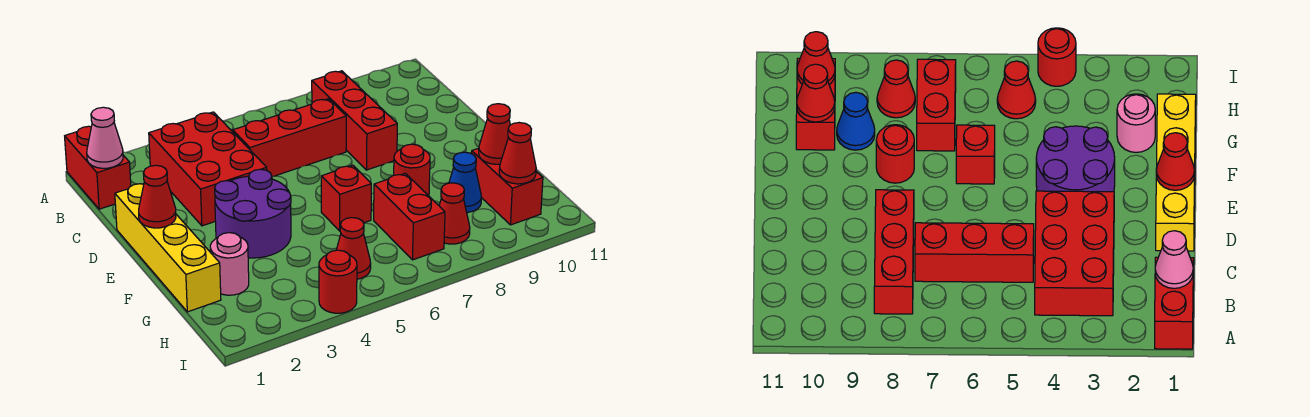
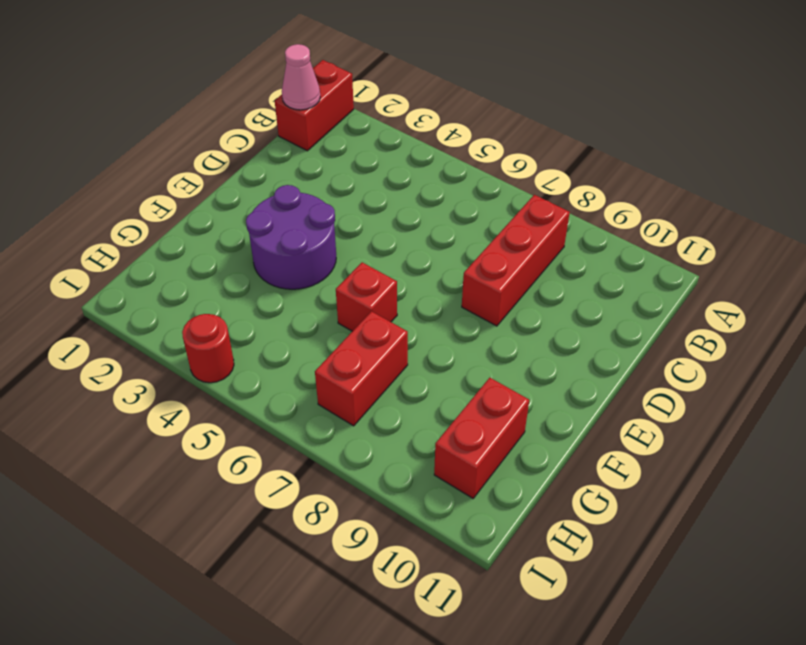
none -> red brick B3:D4 level 1
none -> red brick C5:C7 level 1
none -> yellow brick D1:G1 level 1

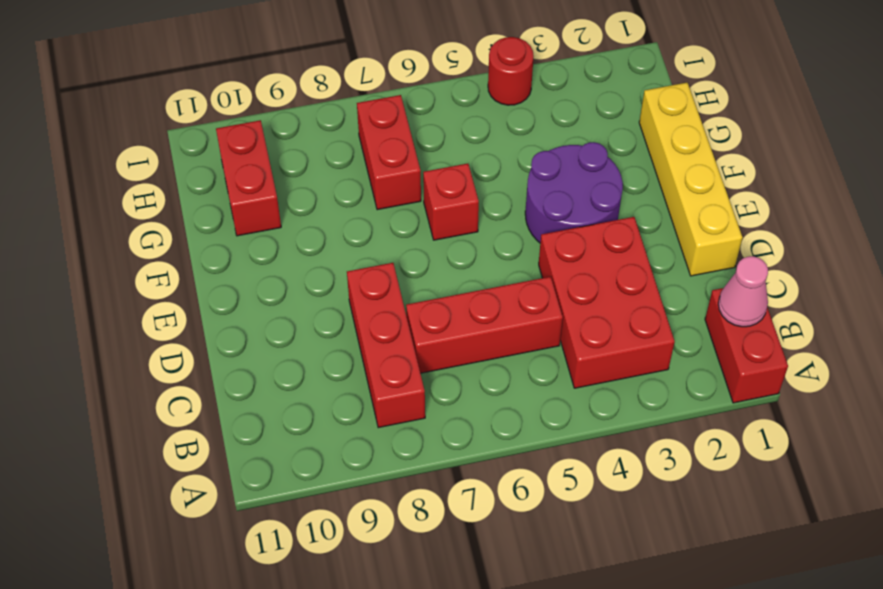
none -> red round brick F8 level 1
none -> pink round brick G2 level 1
none -> blue cone G9 level 1

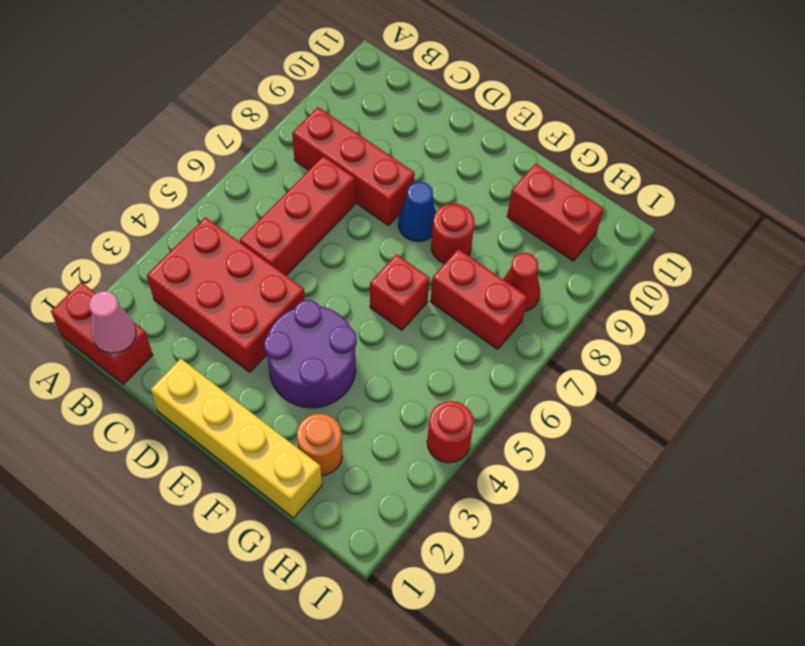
blue cone E8 level 1 -> blue cone G9 level 1
orange round brick G2 level 1 -> pink round brick G2 level 1
none -> red cone H5 level 1
none -> red cone E1 level 2
none -> red cone G10 level 2

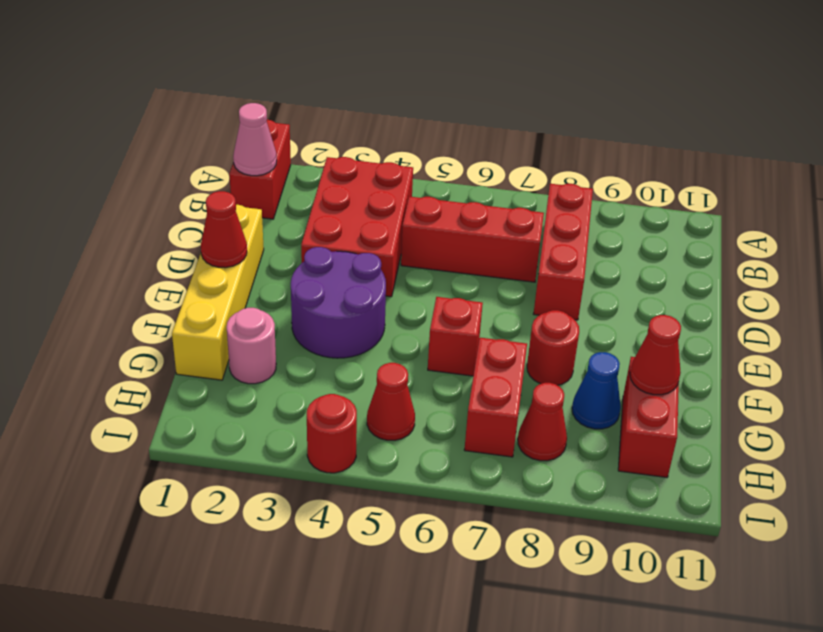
none -> red cone H10 level 2

